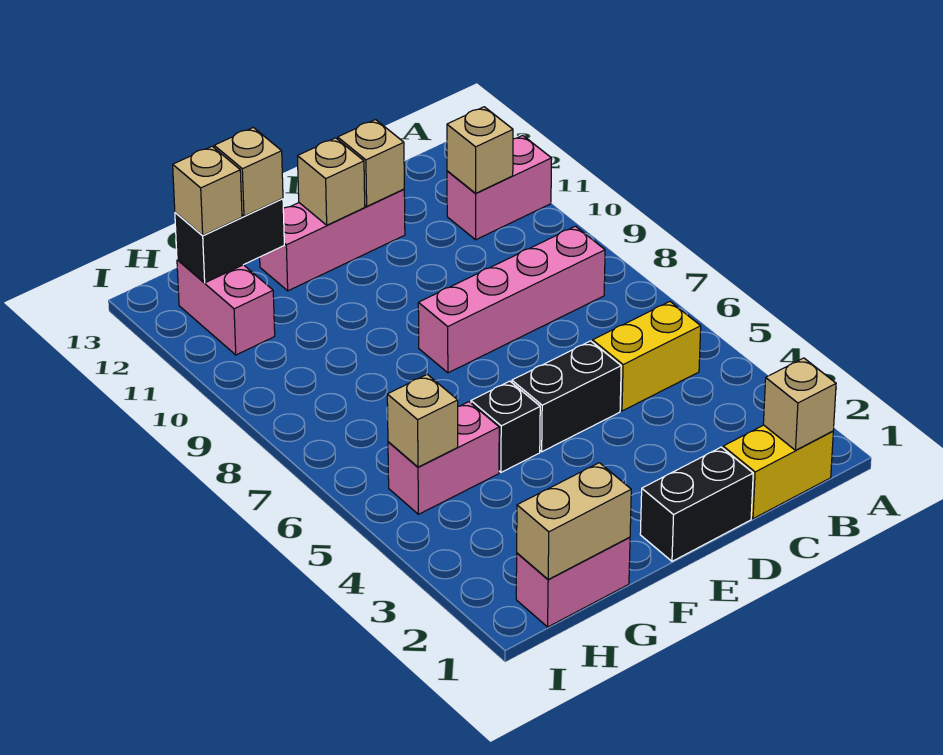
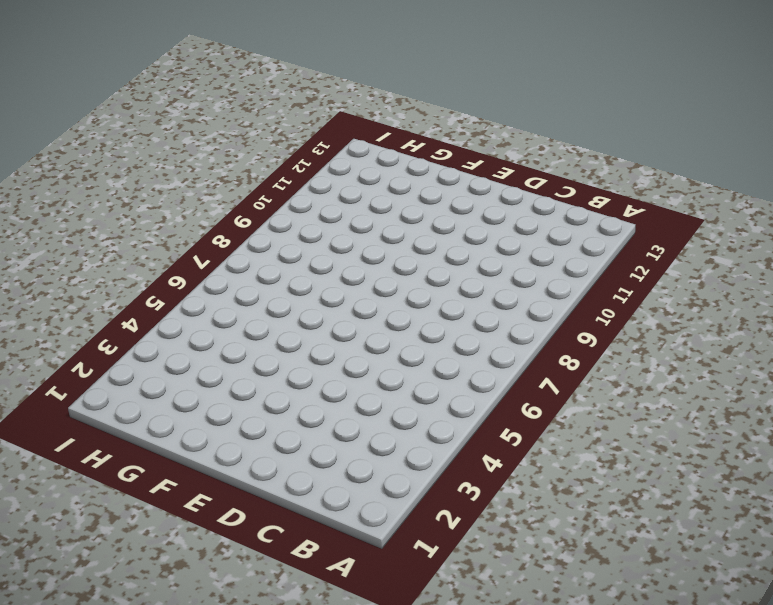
none -> pink brick A11:B11 level 1
none -> yellow brick B1:C1 level 1
none -> yellow brick B5:C5 level 1

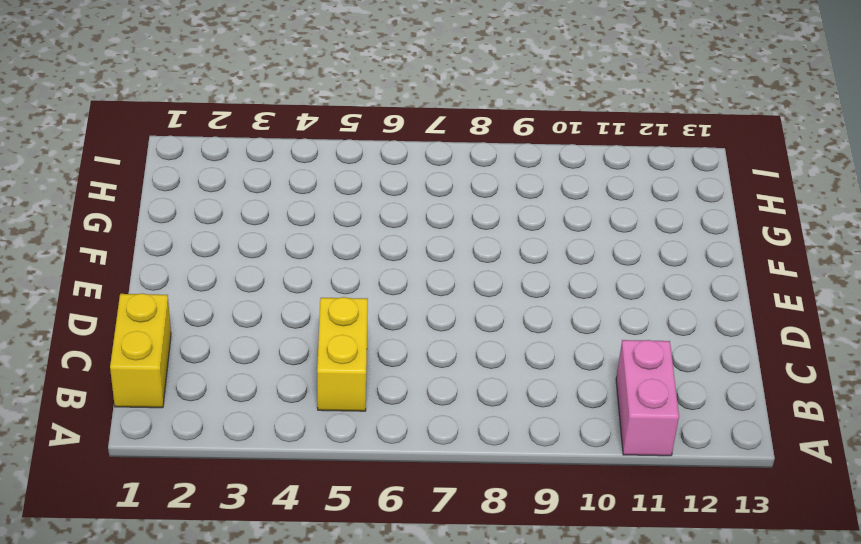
none -> pink brick B8:E8 level 1
none -> black brick D1:E1 level 1
none -> black brick D5:E5 level 1

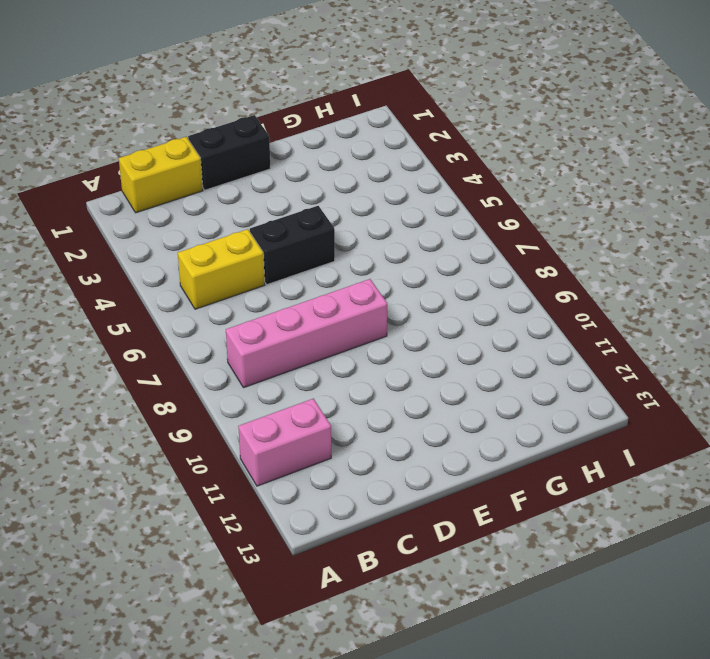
none -> pink brick D12:F12 level 1
none -> black brick F5 level 1
none -> pink brick G1:H1 level 1

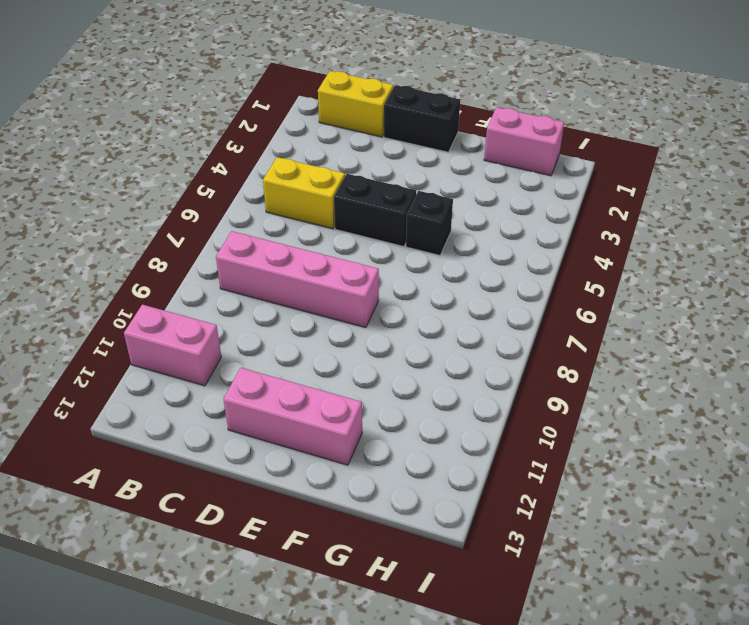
none -> pink brick G5:H5 level 1
none -> pink brick H11:H12 level 1
none -> tan brick B1 level 2

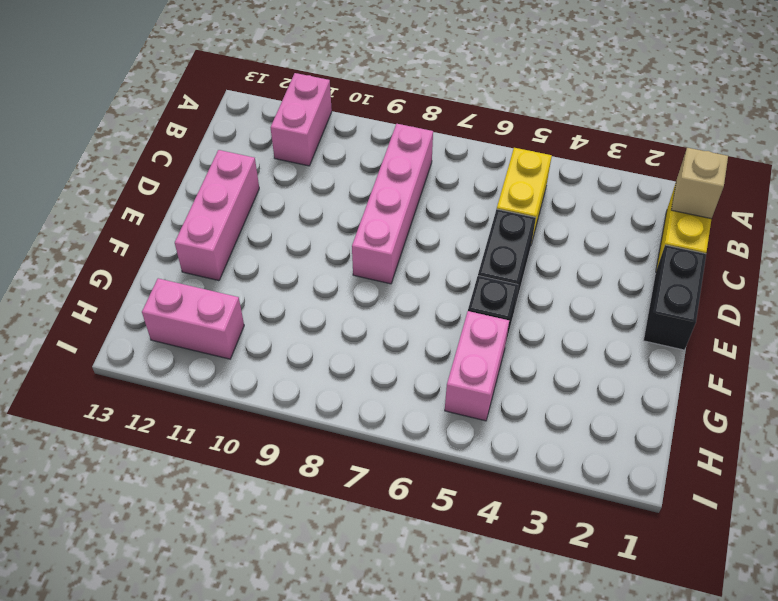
none -> pink brick G1:H1 level 1
none -> tan brick B11 level 2
none -> tan brick D12 level 2

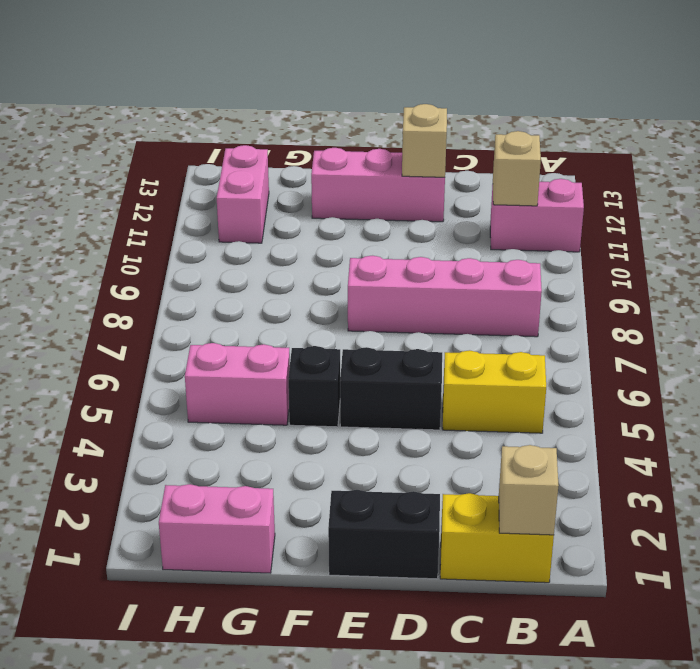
none -> tan brick E12 level 2
none -> tan brick G1:H1 level 2
none -> black brick G12:H12 level 2

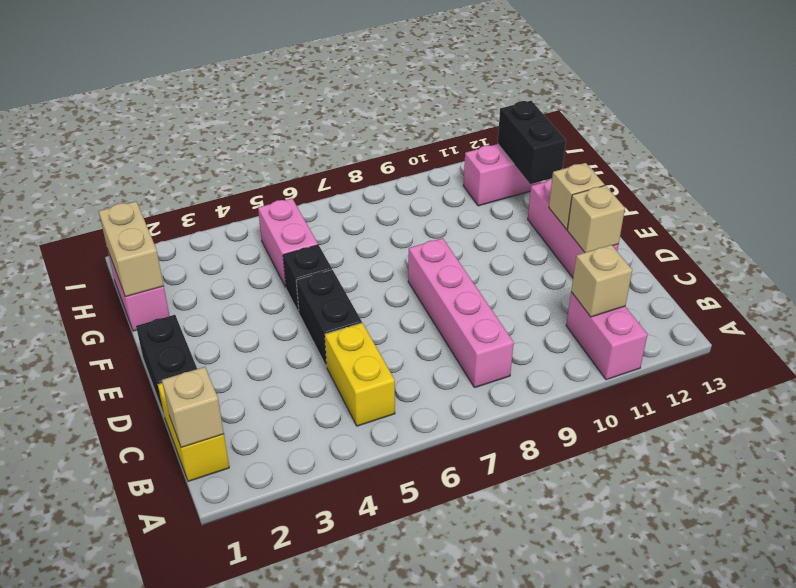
none -> tan brick H5 level 2
none -> tan brick G12 level 3
none -> tan brick H12 level 3

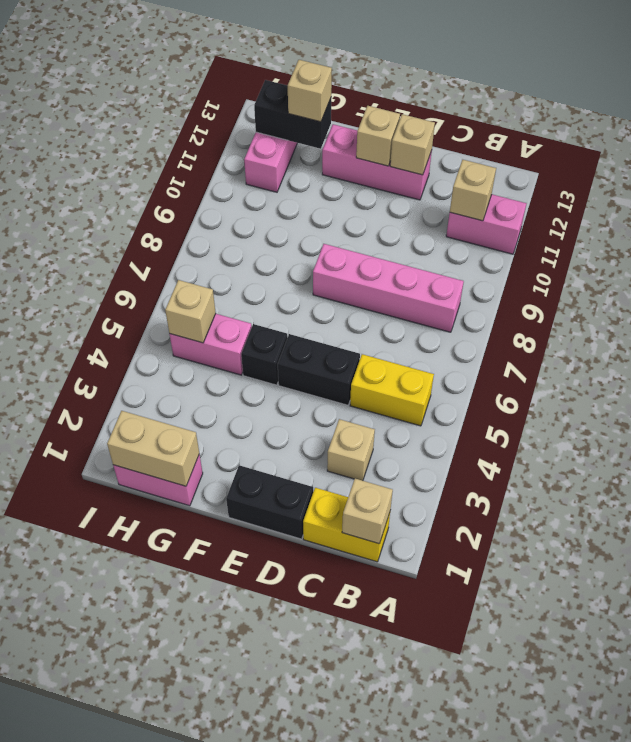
tan brick C3 level 1 -> tan brick H12 level 3

